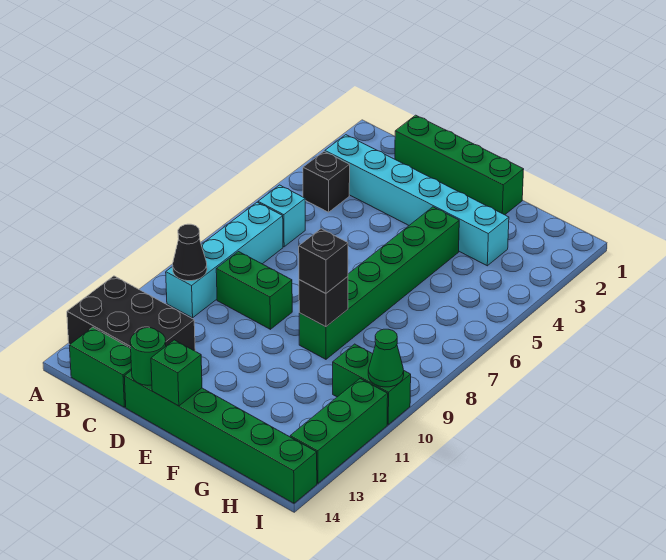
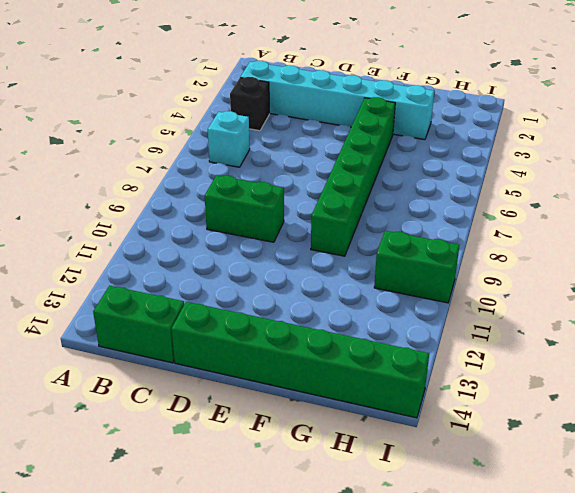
none -> black brick A12:C13 level 1
none -> cyan brick B7:B10 level 1
none -> green brick C1:F1 level 1

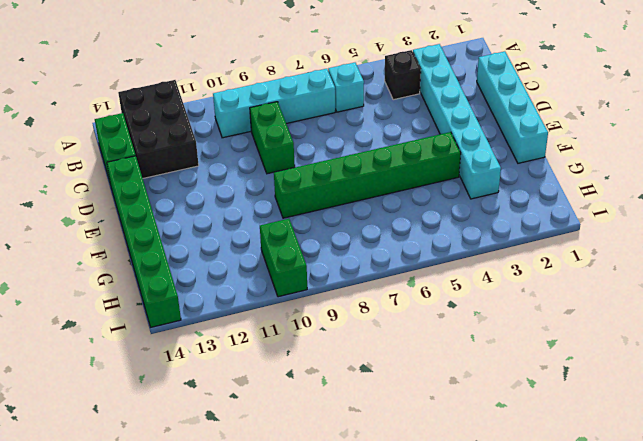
cyan brick C1:F1 level 1 -> green brick C1:F1 level 1
none -> green brick I11:I13 level 1
none -> black cone B10 level 2
none -> green round brick D14 level 2

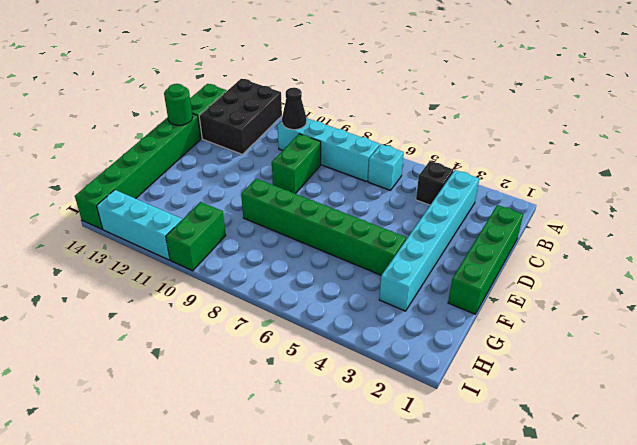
cyan brick I11:I13 level 1 -> green brick I11:I13 level 1
none -> green brick E14 level 2
none -> black brick F9 level 2
none -> green cone I10 level 2

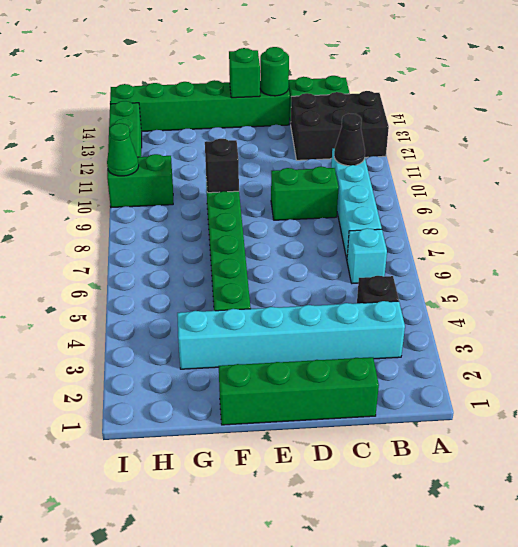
none -> black brick F9 level 3

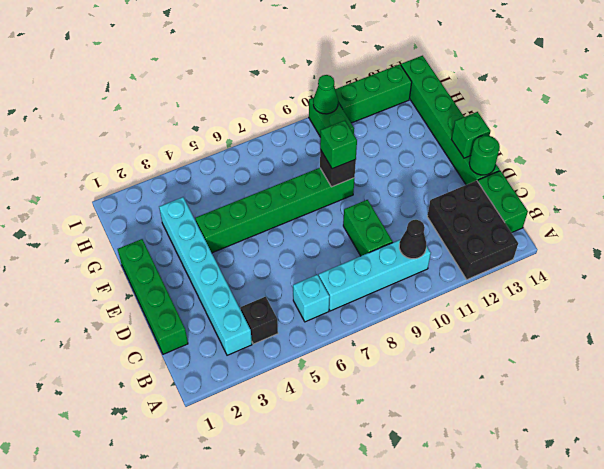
green brick F9 level 3 -> black brick F9 level 3

